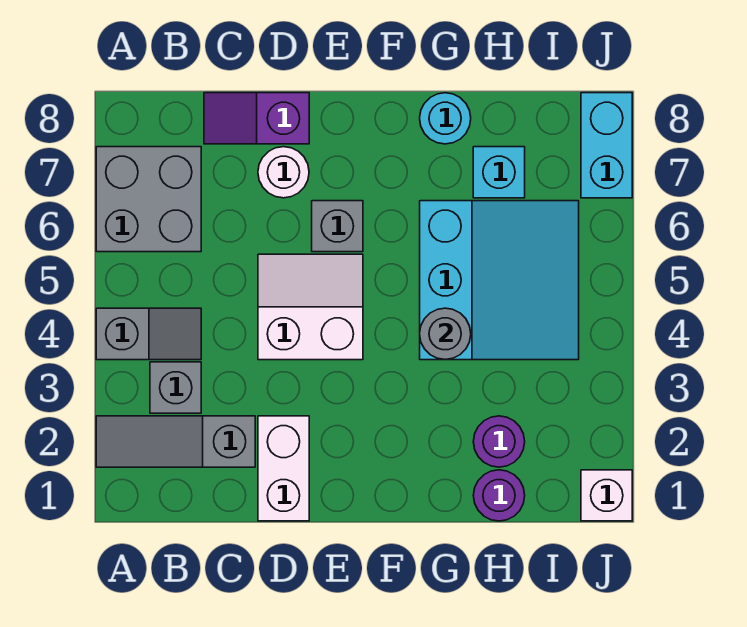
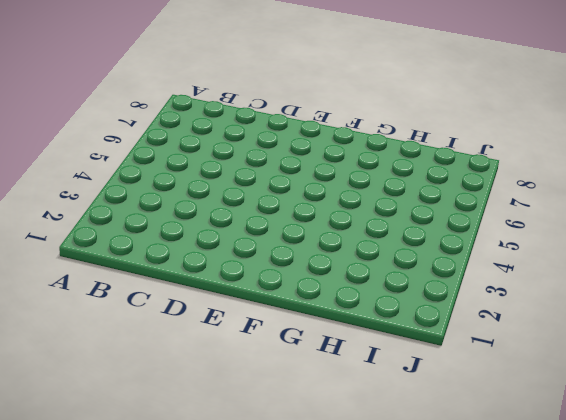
none -> grey slope A2:C2 level 1 top C
none -> grey slope A4:B4 level 1 top A
none -> grey brick A6:B7 level 1

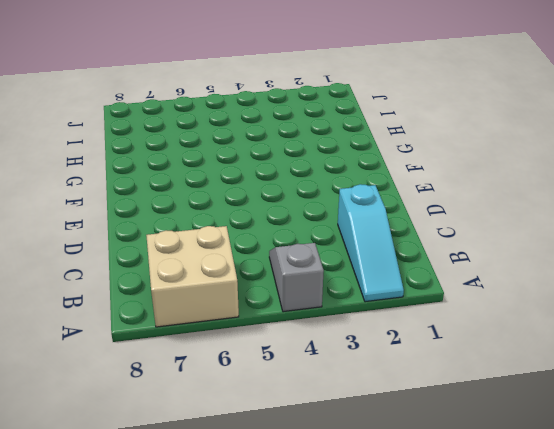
cyan slope A2:C2 level 1 top C -> grey slope A2:C2 level 1 top C
tan brick A6:B7 level 1 -> grey brick A6:B7 level 1
none -> grey brick B3 level 1
none -> purple slope C8:D8 level 1 top D
none -> white brick D1:D2 level 1

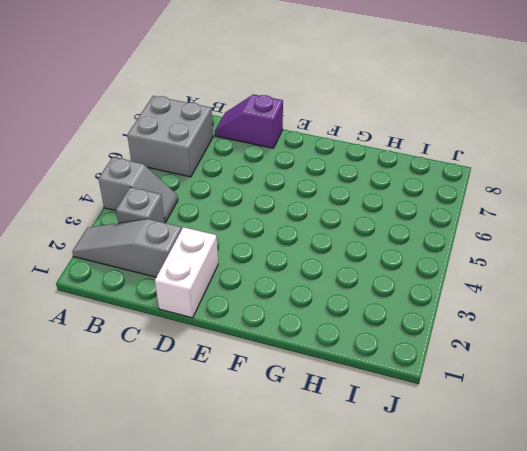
none -> white slope D4:E5 level 1 top 4
none -> white round brick D7 level 1
none -> grey brick E6 level 1

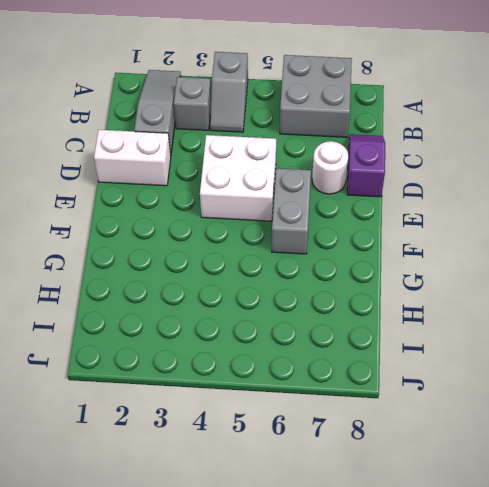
white brick D4:E5 level 1 -> white slope D4:E5 level 1 top 4
grey brick E6:F6 level 1 -> grey brick E6 level 1
none -> cyan slope G4:I6 level 1 top G
none -> cyan round brick G8 level 1
none -> purple round brick H1 level 1

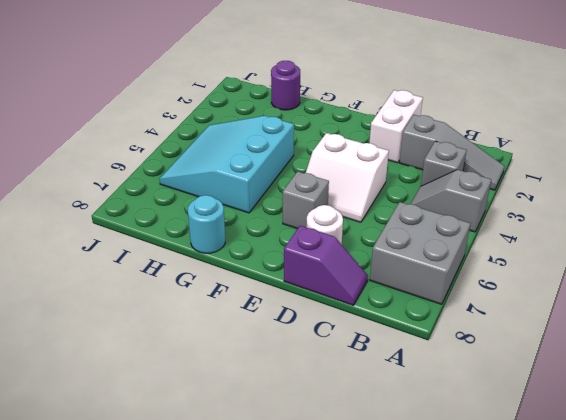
none -> purple round brick H2 level 1
none -> cyan brick H7 level 1
none -> white brick J1 level 1

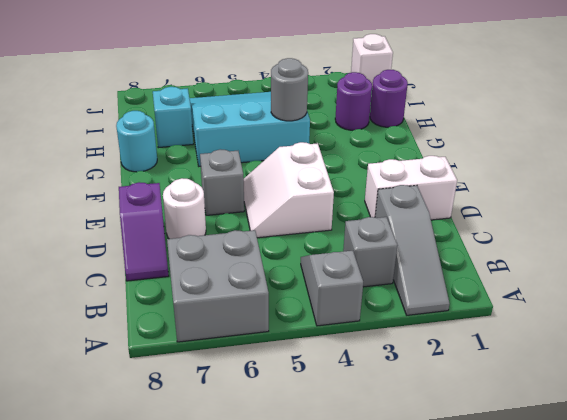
none -> cyan brick J7:J8 level 1

